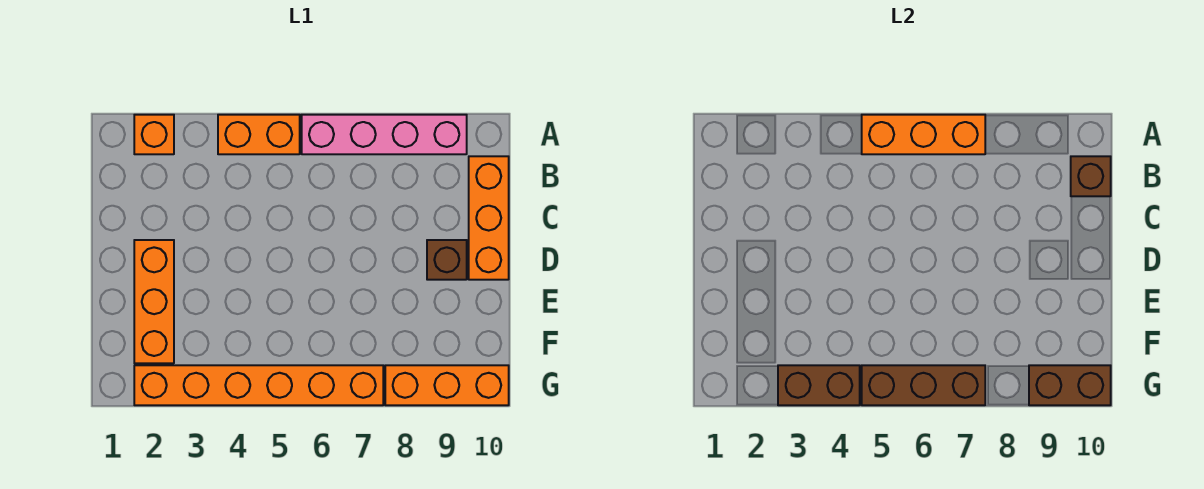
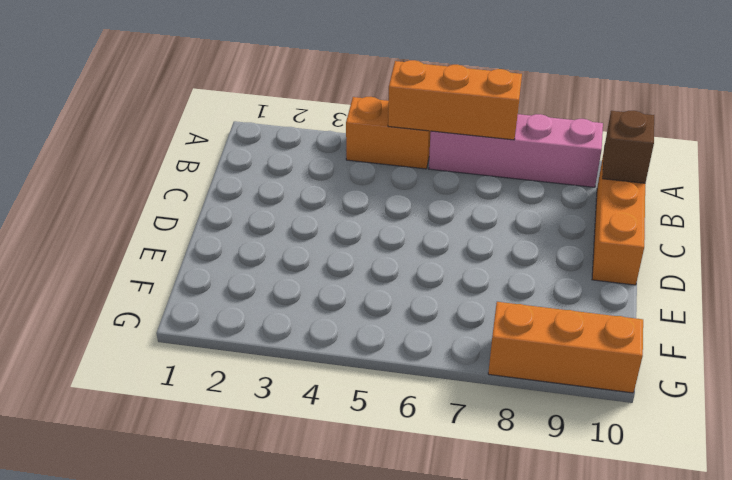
none -> orange brick A2 level 1
none -> orange brick D2:F2 level 1
none -> brown brick D9 level 1

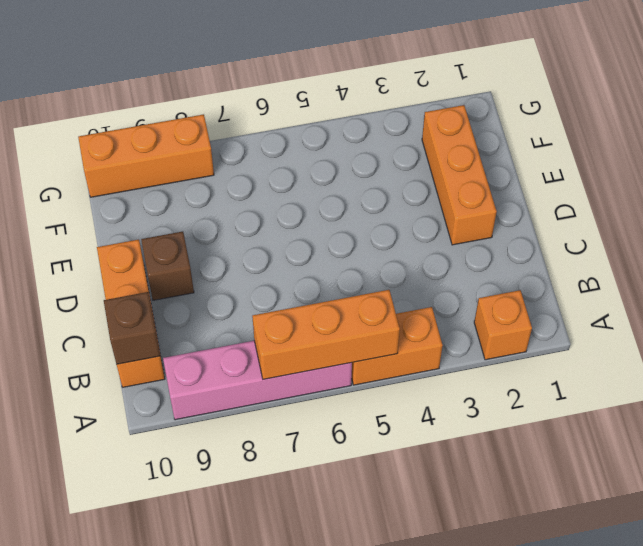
none -> orange brick G2:G7 level 1
none -> brown brick G3:G4 level 2
none -> brown brick G5:G7 level 2

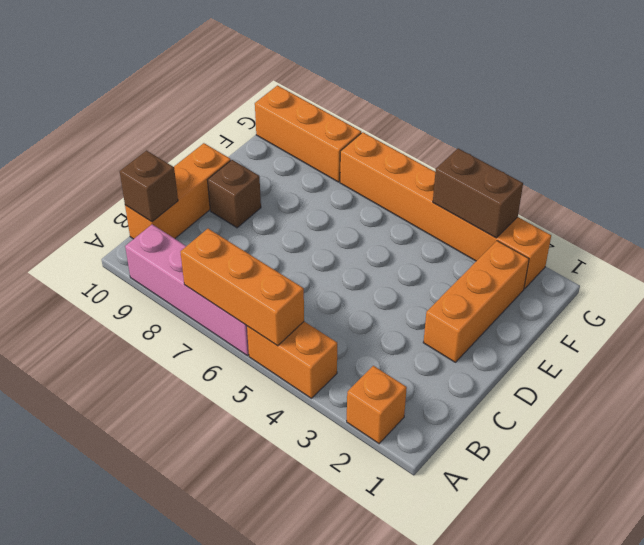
none -> brown brick G5:G7 level 2
none -> brown brick G9:G10 level 2

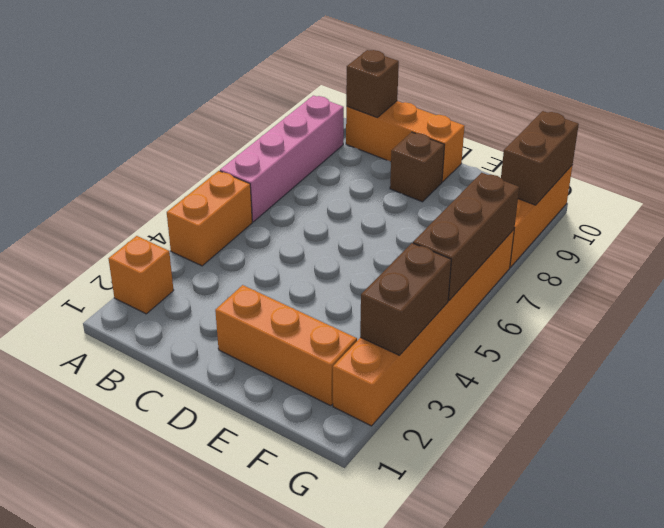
none -> orange brick A5:A7 level 2

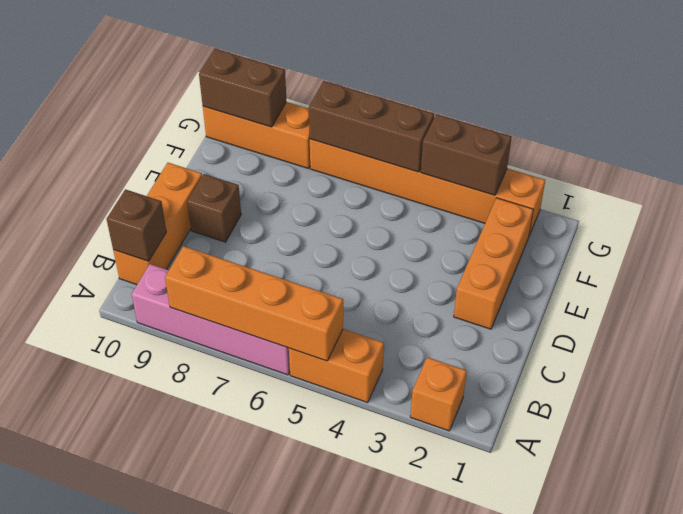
orange brick A5:A8 level 2 -> orange brick A5:A7 level 2

